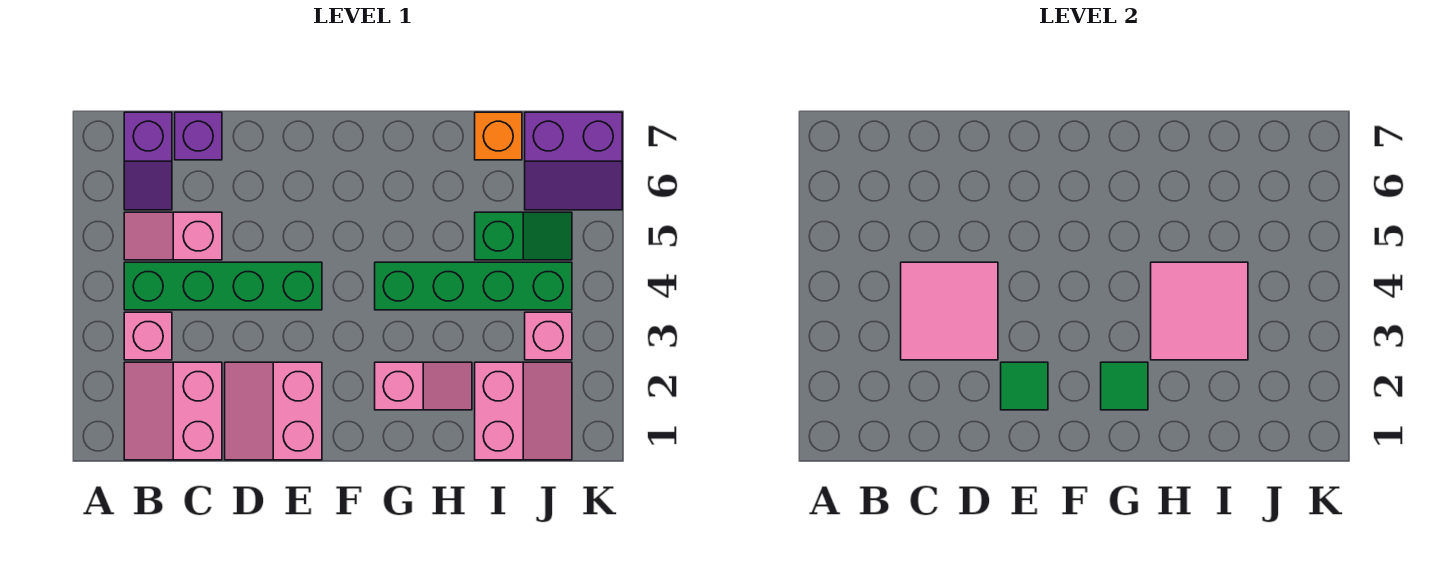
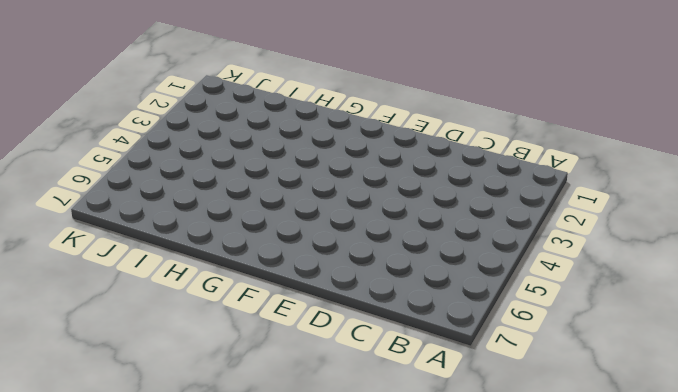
none -> pink slope B1:C2 level 1 top C
none -> pink brick B3 level 1
none -> green brick B4:E4 level 1

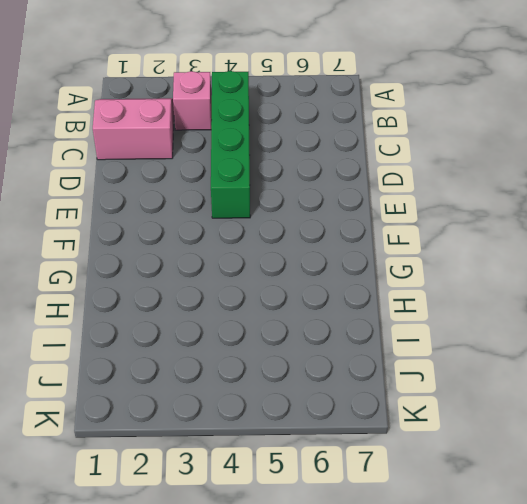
none -> pink slope B5:C5 level 1 top C
none -> purple slope B6:B7 level 1 top 7
none -> purple brick C7 level 1

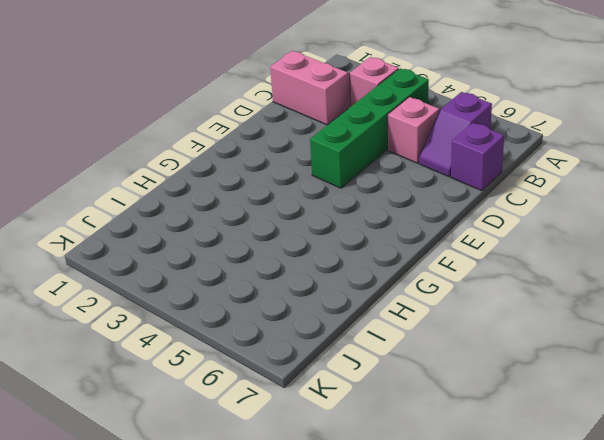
purple slope B6:C6 level 1 top B -> purple slope B6:B7 level 1 top 7
none -> pink slope D1:E2 level 1 top E
none -> pink slope G2:H2 level 1 top G
none -> green brick G4:J4 level 1

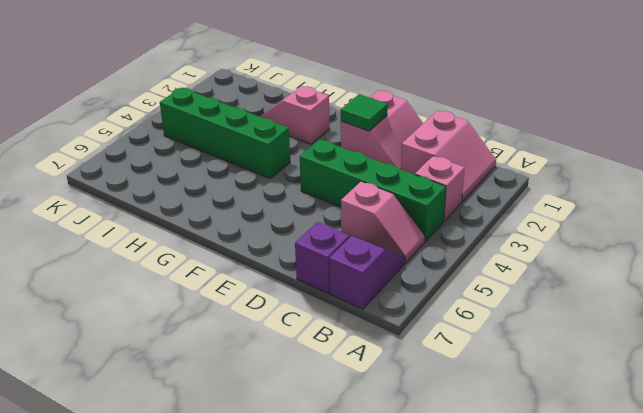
none -> pink slope I1:J2 level 1 top I
none -> green slope I5:J5 level 1 top I
none -> orange brick I7 level 1

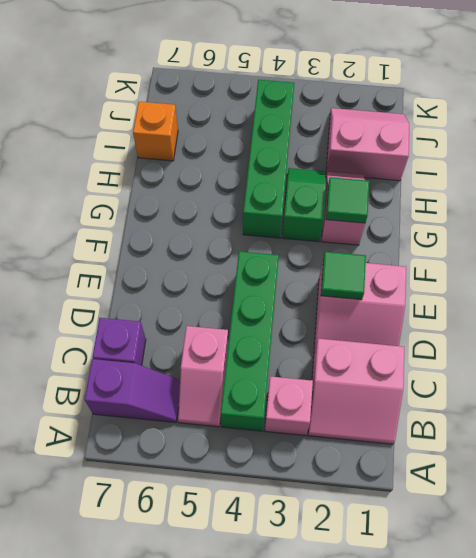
green slope G3:H3 level 1 top G -> green slope I5:J5 level 1 top I
none -> pink brick J3 level 1
none -> purple slope J6:K7 level 1 top 7
none -> pink tile C3:D4 level 2

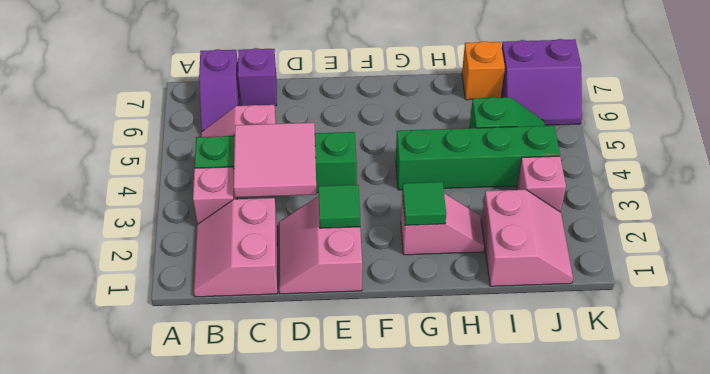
none -> pink tile H3:I4 level 2

